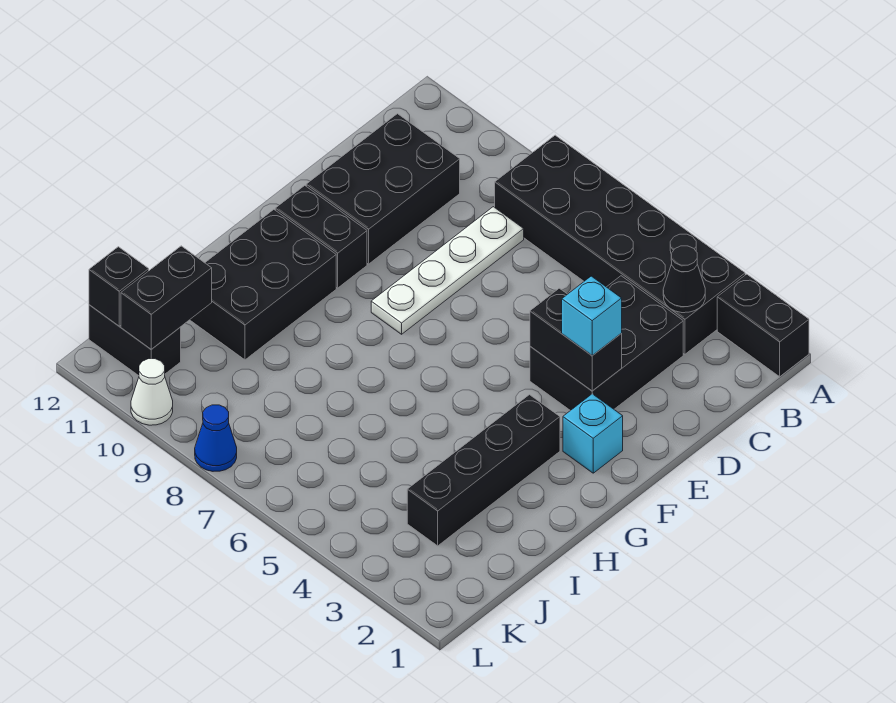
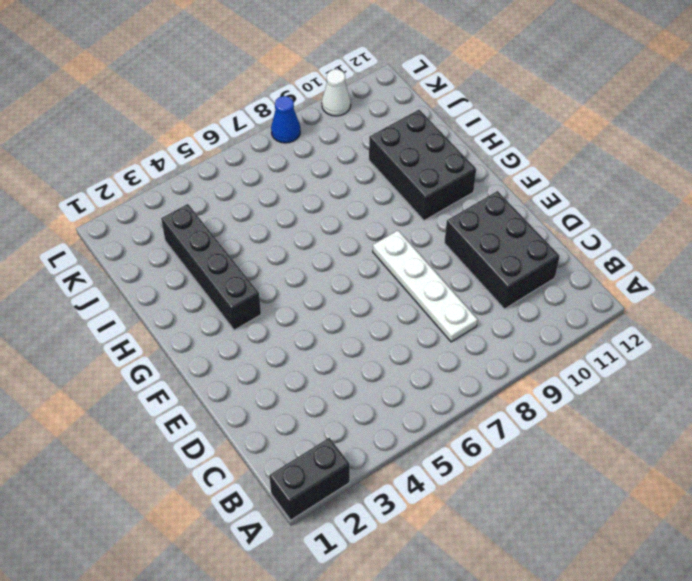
none -> black brick A3:B8 level 1
none -> black brick C3:E4 level 1
none -> cyan brick F2 level 1

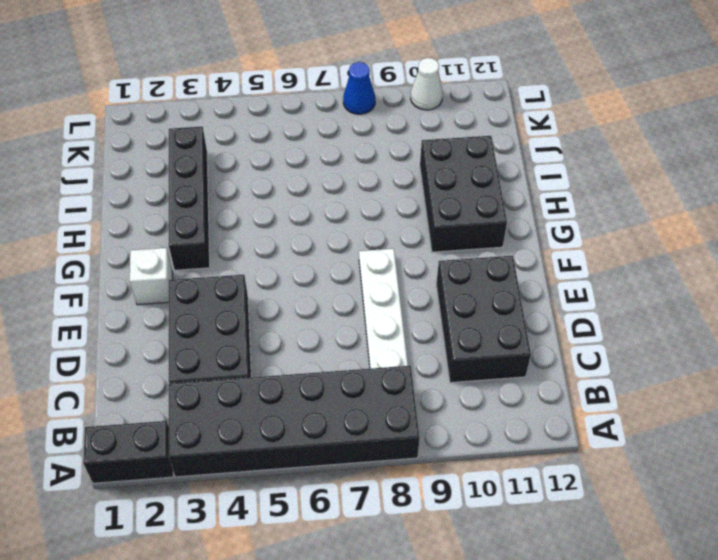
white brick F2 level 1 -> cyan brick F2 level 1
none -> black brick F10:F11 level 1
none -> black brick K11:K12 level 1
none -> black cone B3 level 2

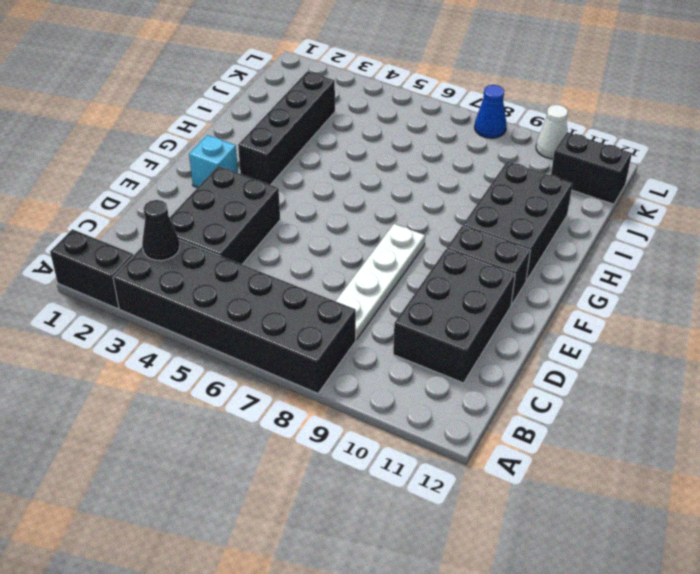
none -> black brick E3:E4 level 2
none -> black brick J11:K11 level 2
none -> black brick K12 level 2

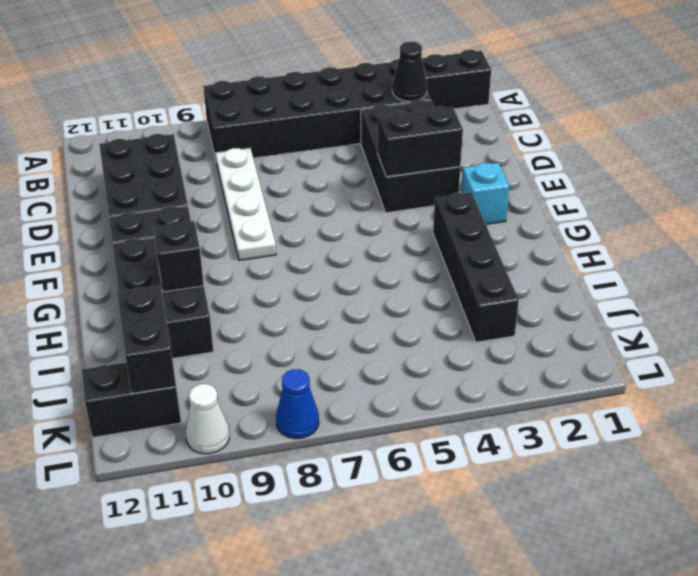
black brick H10 level 2 -> black brick K12 level 2
none -> cyan brick E3 level 3

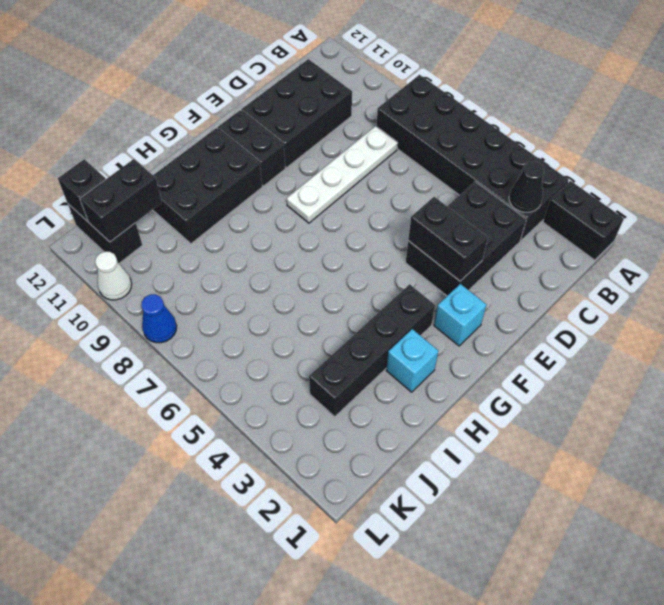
cyan brick H2 level 1 -> cyan brick E3 level 3

